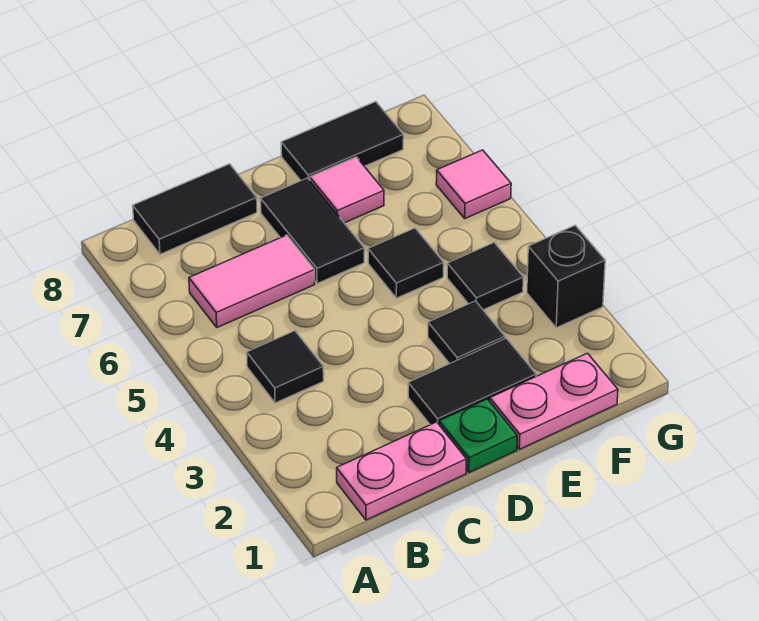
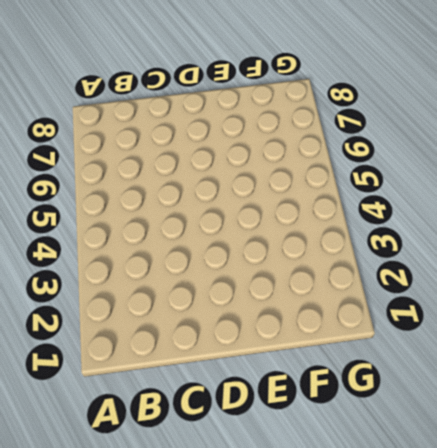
none -> pink plate B1:C1 level 1
none -> black tile B4 level 1
none -> pink tile B6:C6 level 1

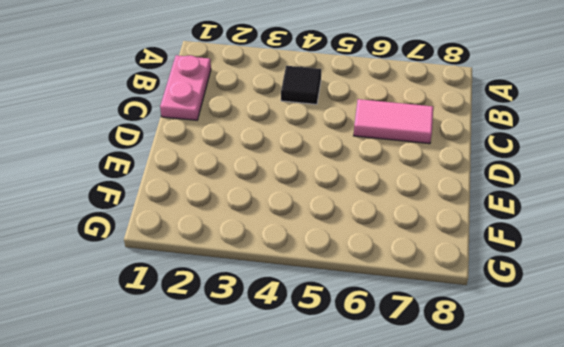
pink tile C6:C7 level 1 -> pink tile B6:C6 level 1
none -> black tile B8:C8 level 1
none -> green plate D1 level 1
none -> black tile D2:E2 level 1

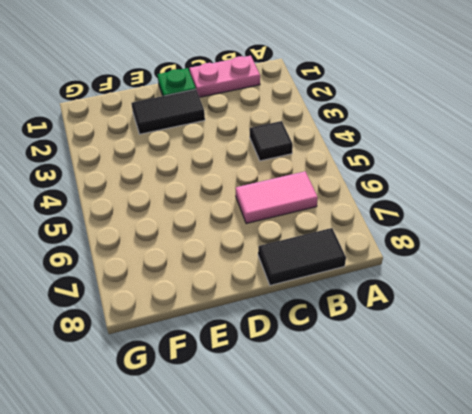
none -> black tile D6:D7 level 1
none -> pink plate E1:F1 level 1
none -> black tile E3 level 1

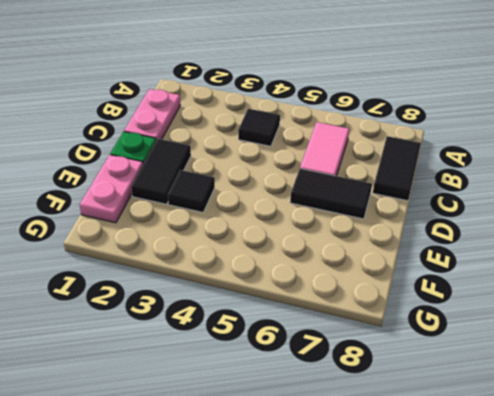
none -> black tile E5 level 1
none -> pink tile E7 level 1
none -> black tile E8:F8 level 1

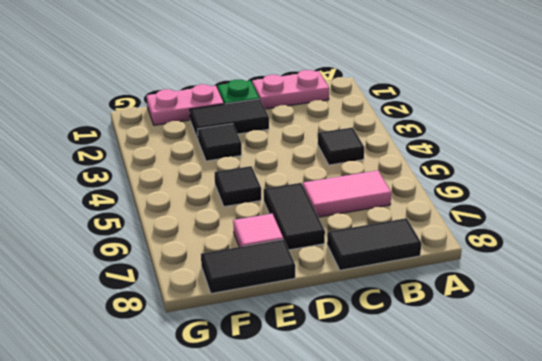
none -> black tile F4 level 1
none -> black brick G3 level 1
none -> pink tile G6 level 1

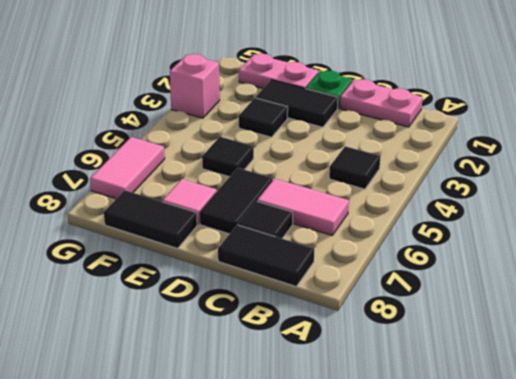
black tile C7 level 1 -> black tile F4 level 1
pink brick G3 level 1 -> black brick G3 level 1
pink tile G6:G7 level 1 -> pink tile G6 level 1

